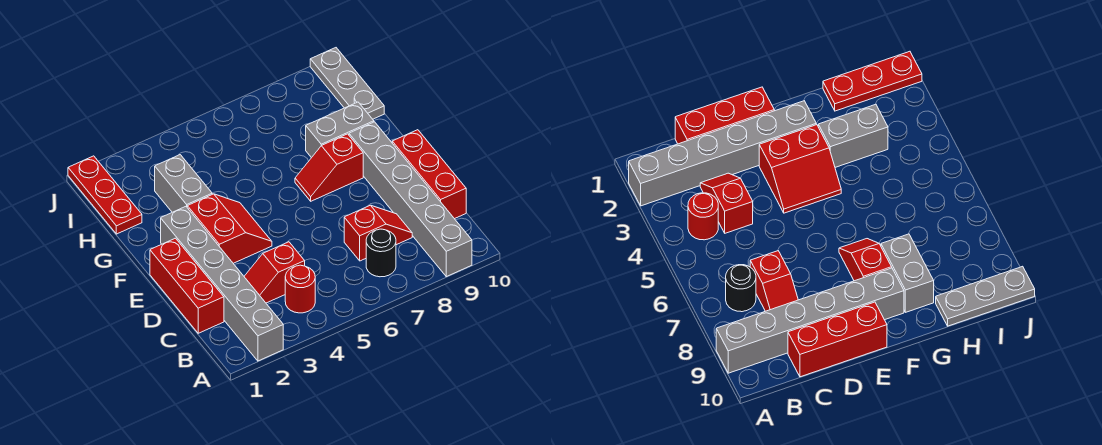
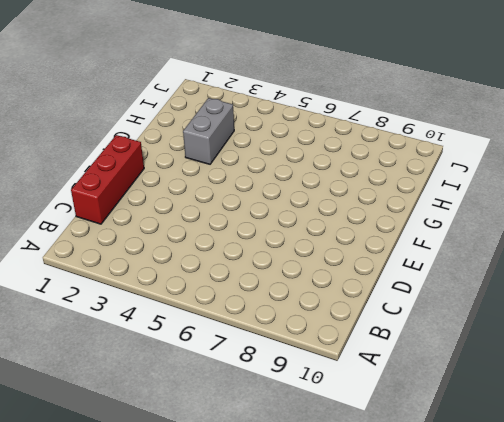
none -> grey brick A2:F2 level 1
none -> grey brick A9:F9 level 1
none -> red round brick B4 level 1

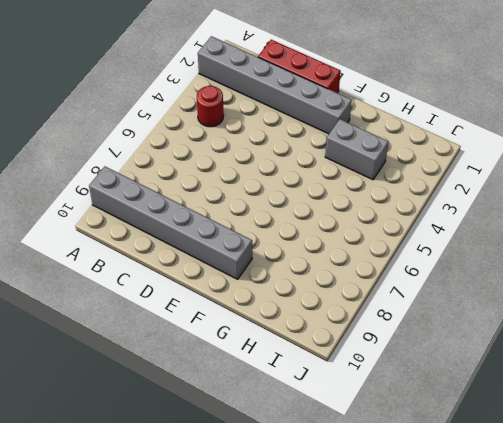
none -> black round brick B7 level 1
none -> red slope C3:C4 level 1 top 4
none -> red slope C7:C8 level 1 top 7

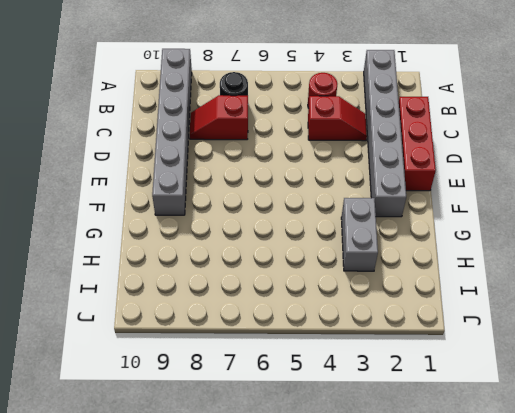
none -> red brick C10:E10 level 1
none -> red slope E3:F4 level 1 top 3
none -> red slope F7:F8 level 1 top 8

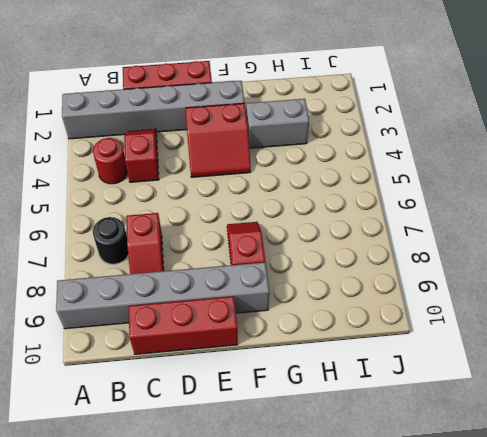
none -> grey brick G8:G9 level 1
none -> red plate H1:J1 level 1
none -> grey plate H10:J10 level 1

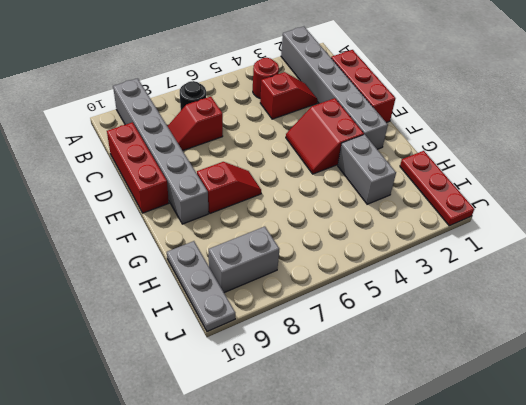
grey brick I8:I9 level 1 -> grey brick G8:G9 level 1

